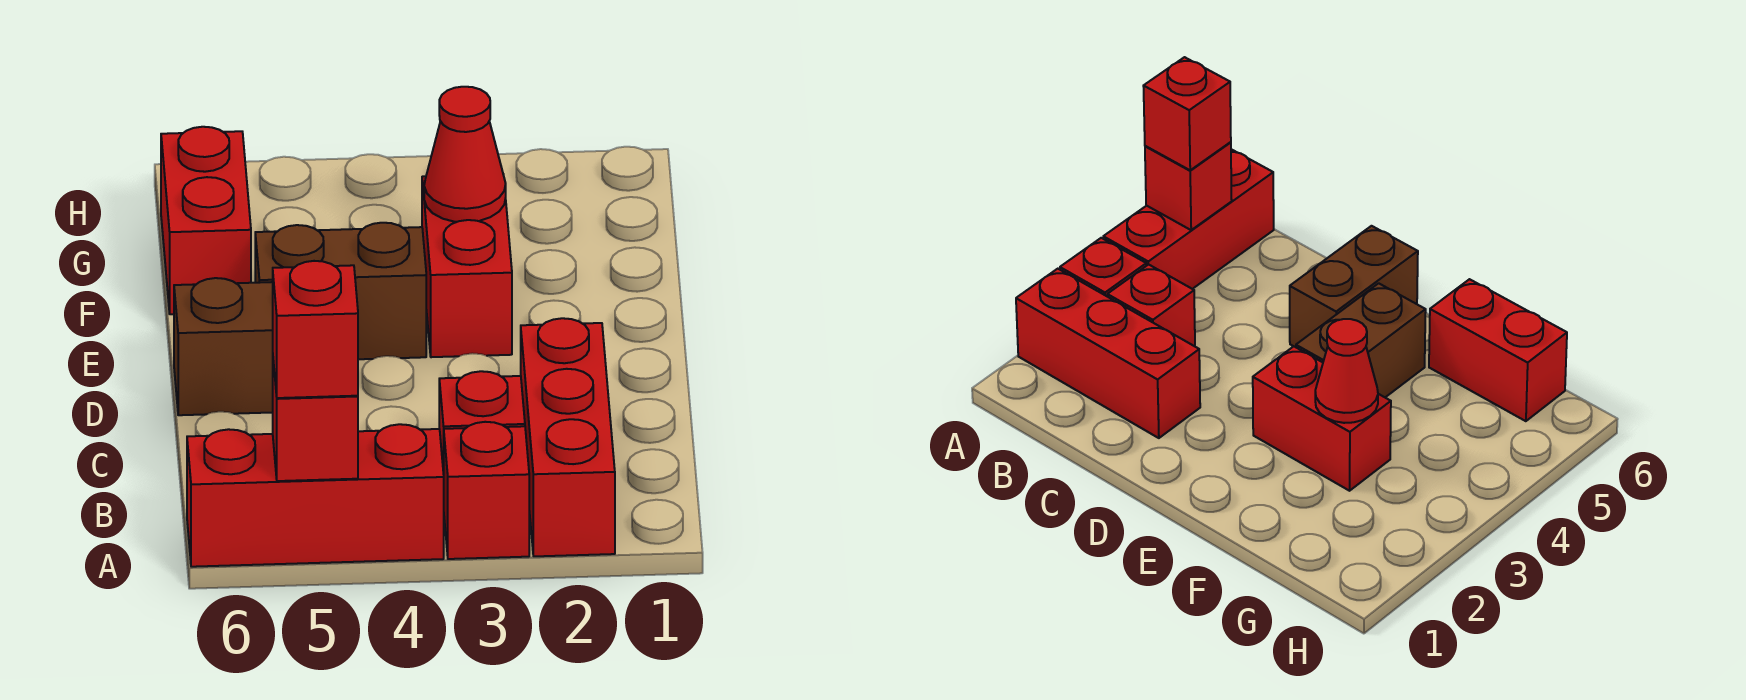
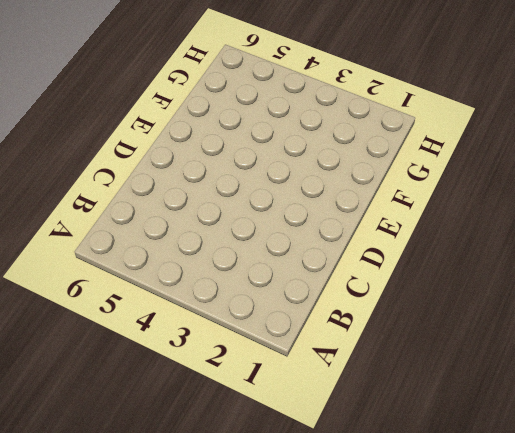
none -> red brick A2:C2 level 1
none -> red brick A3 level 1

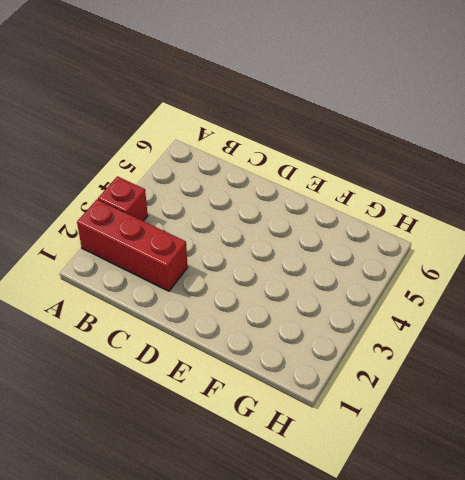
none -> red brick A4:A6 level 1
none -> red brick B3 level 1

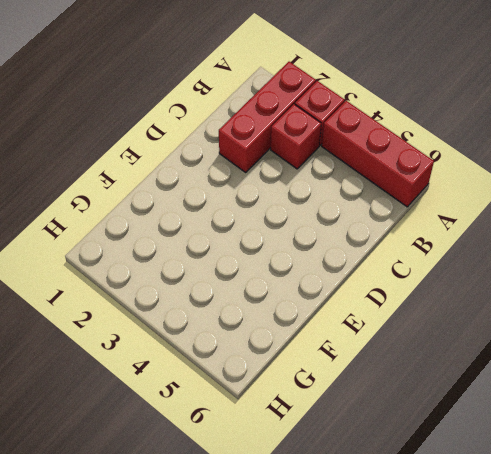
none -> brown brick D5:D6 level 1
none -> red brick E3:F3 level 1

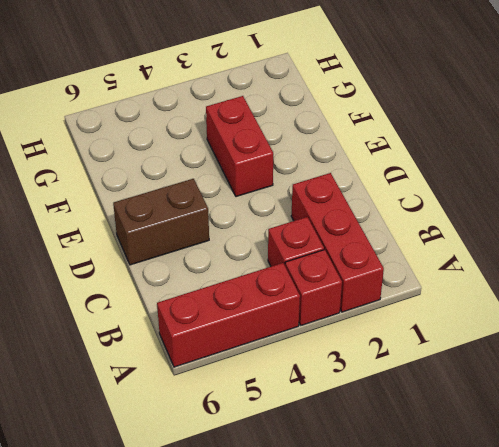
none -> brown brick E4:E5 level 1
none -> red brick F6:G6 level 1

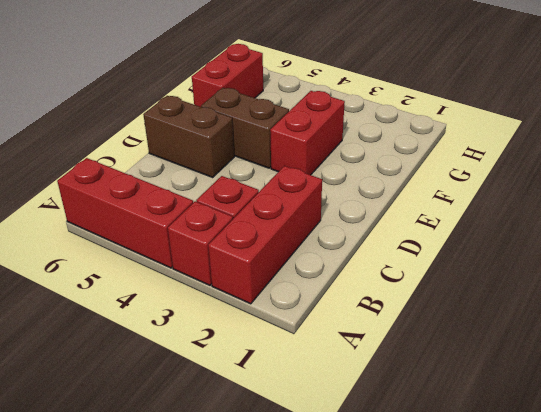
none -> red brick A5 level 2
none -> red cone F3 level 2

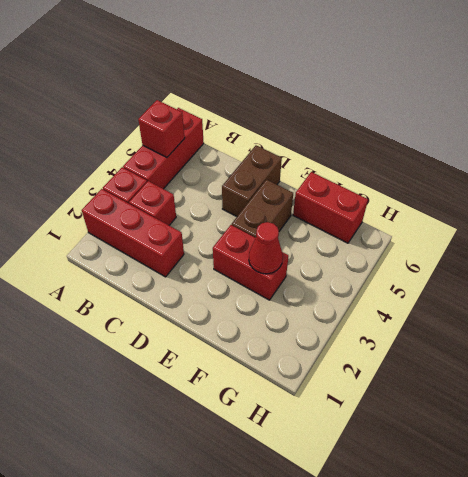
none -> red brick A5 level 3

